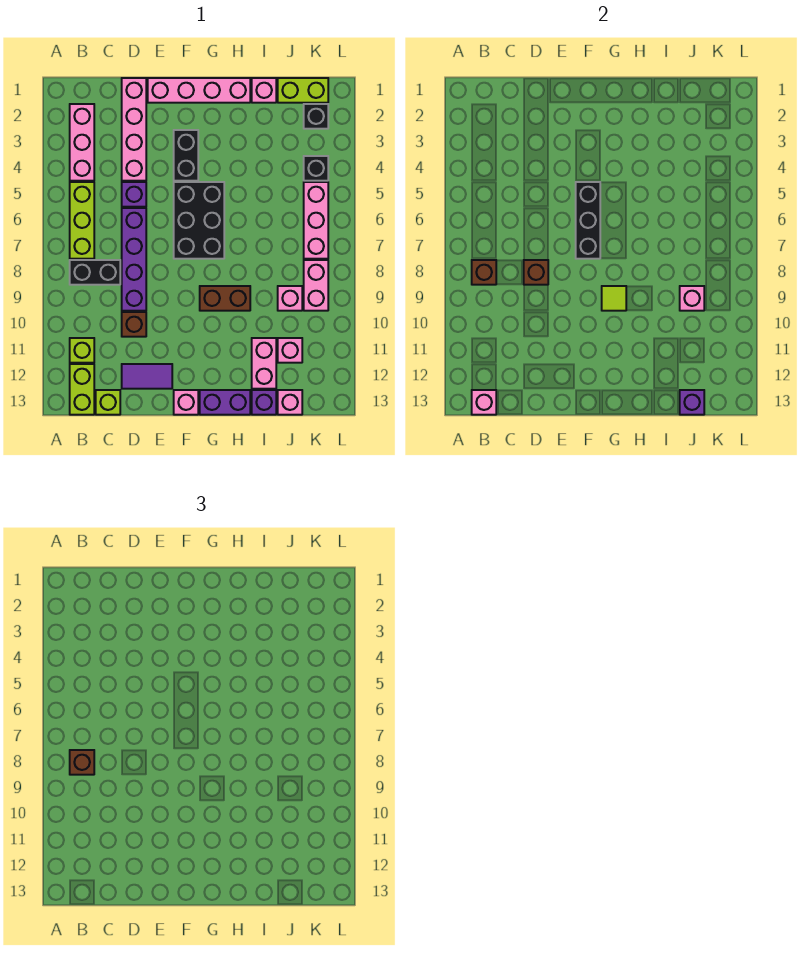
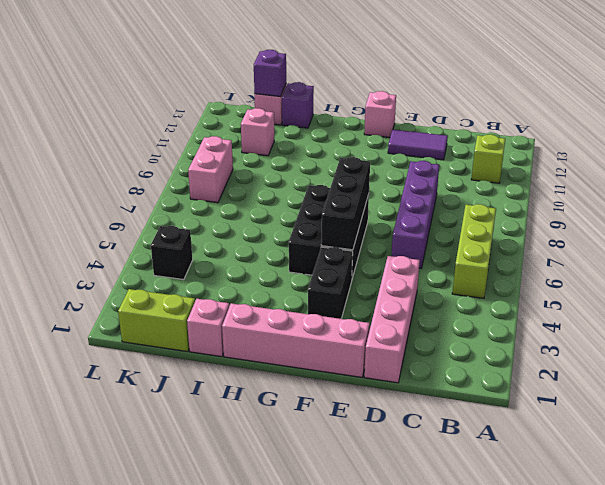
none -> pink brick B2:B4 level 1
none -> black brick B8:C8 level 1
none -> lime brick B12:B13 level 1
none -> lime brick C13 level 1

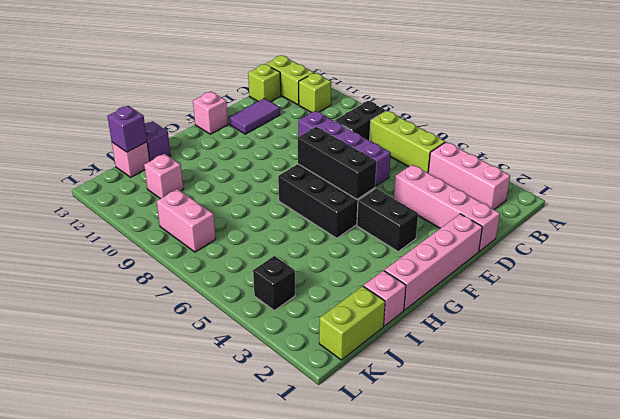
none -> purple brick D5 level 1
none -> brown brick D10 level 1
none -> brown brick G9:H9 level 1
none -> purple brick G13:H13 level 1

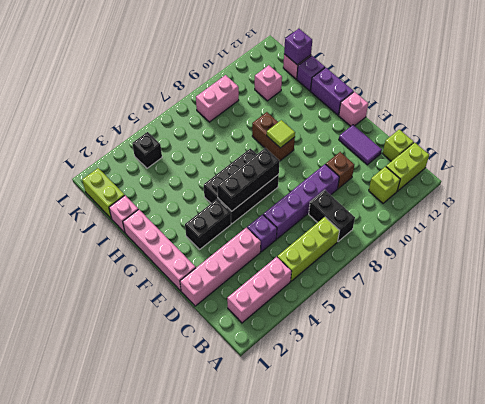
none -> pink brick I11:I12 level 1
none -> pink brick J9 level 1
none -> black brick K2 level 1
none -> pink brick K5:K7 level 1

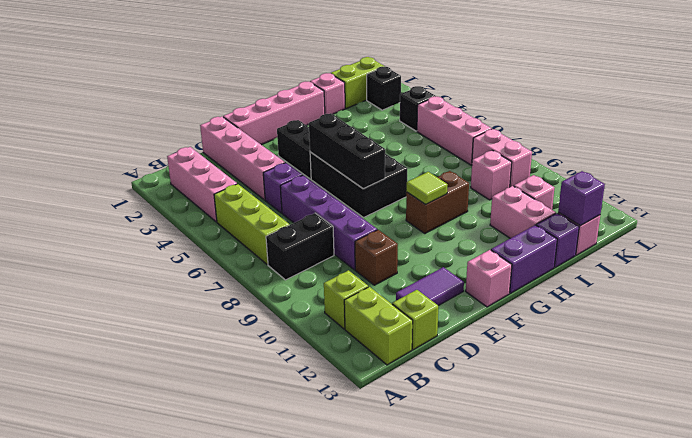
none -> brown brick B8 level 2
none -> pink brick B13 level 2
none -> brown brick D8 level 2
none -> pink brick J9 level 2

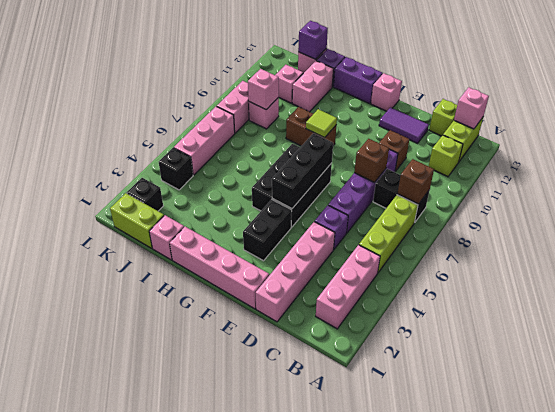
none -> brown brick B8 level 3

